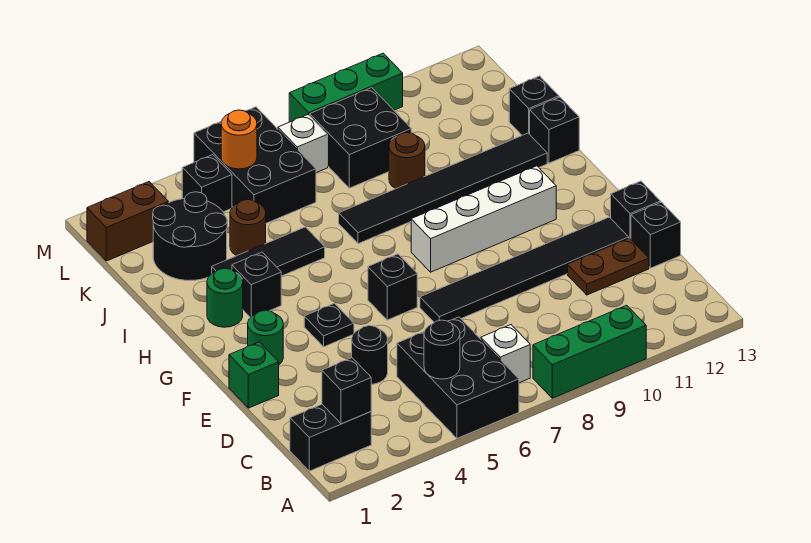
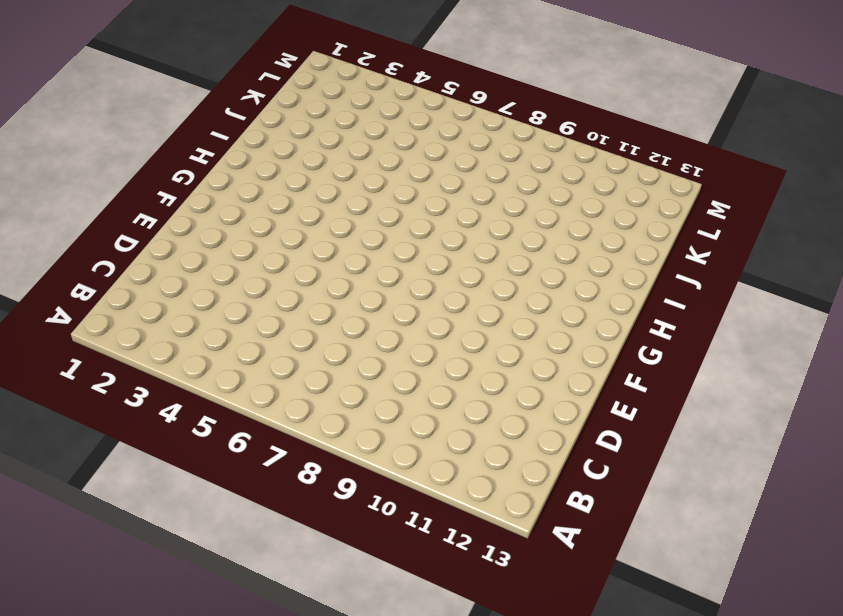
none -> black brick A5:C6 level 1
none -> green brick A8:A10 level 1
none -> black brick B1:B2 level 1
none -> white brick B7 level 1

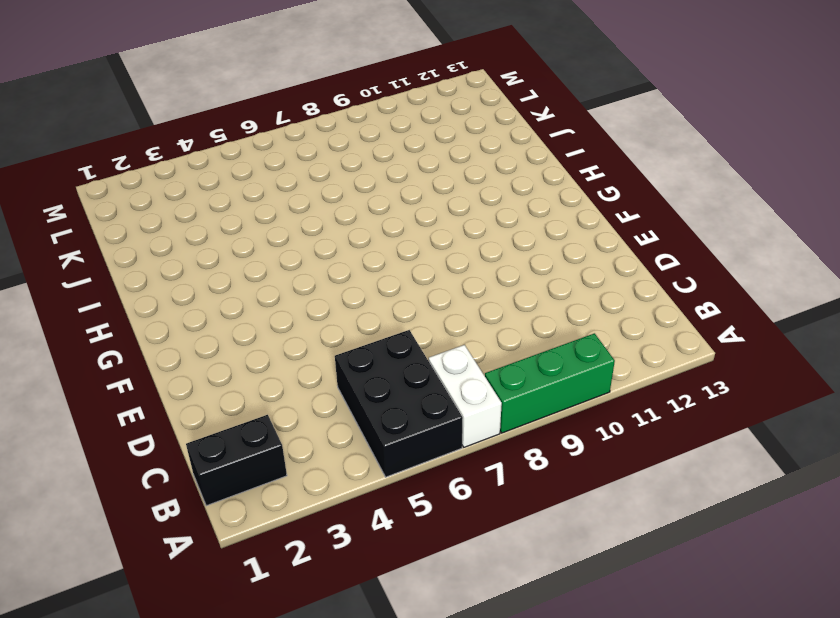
white brick A7:B7 level 1 -> white brick B7 level 1
none -> black round brick D4 level 1
none -> brown plate D11:D12 level 1
none -> black brick D13 level 1
none -> green brick E1 level 1

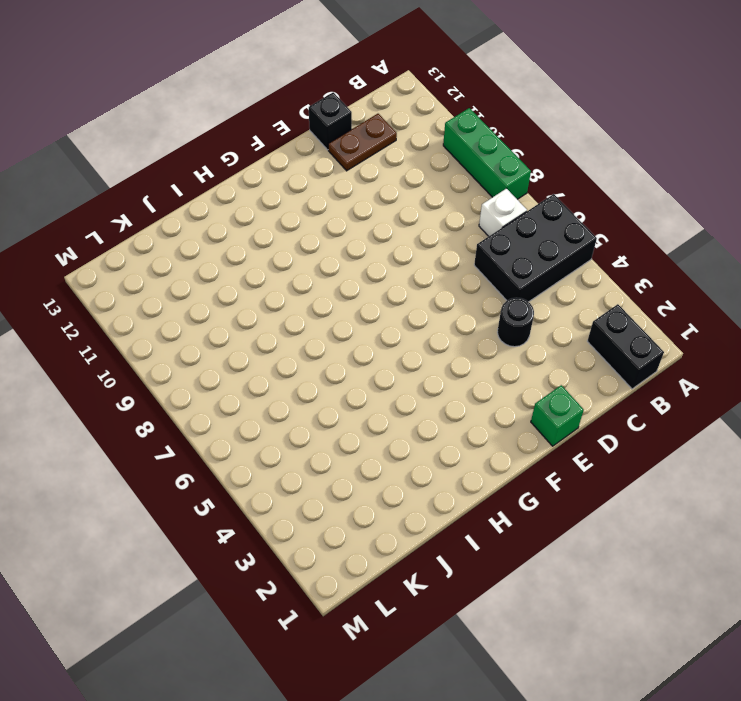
brown plate C12:D12 level 1 -> brown plate D11:D12 level 1
none -> black tile E7:E12 level 1
none -> black brick E13 level 1
none -> green round brick F2 level 1
none -> black plate F4 level 1

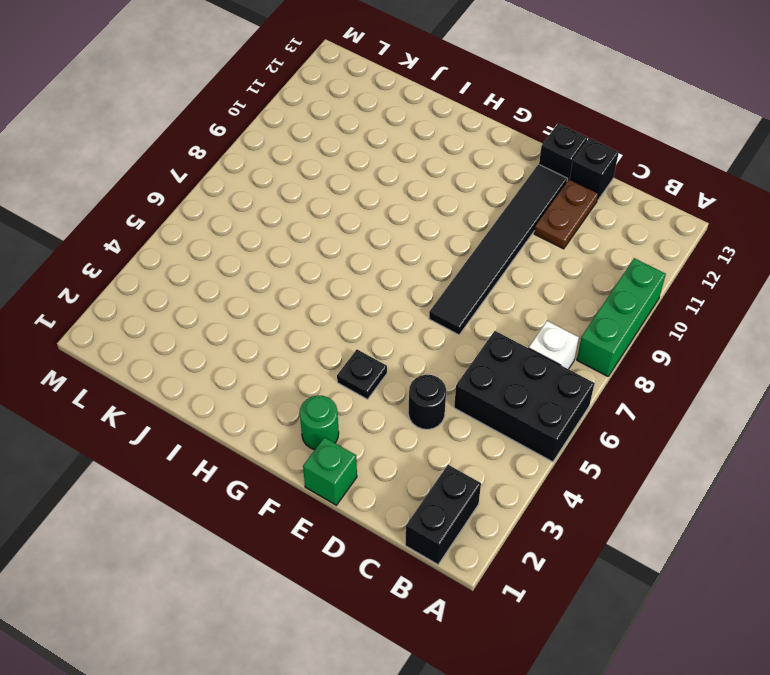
none -> black brick F6 level 1
none -> white brick G8:G11 level 1
none -> green round brick H2 level 1
none -> black brick H3 level 1

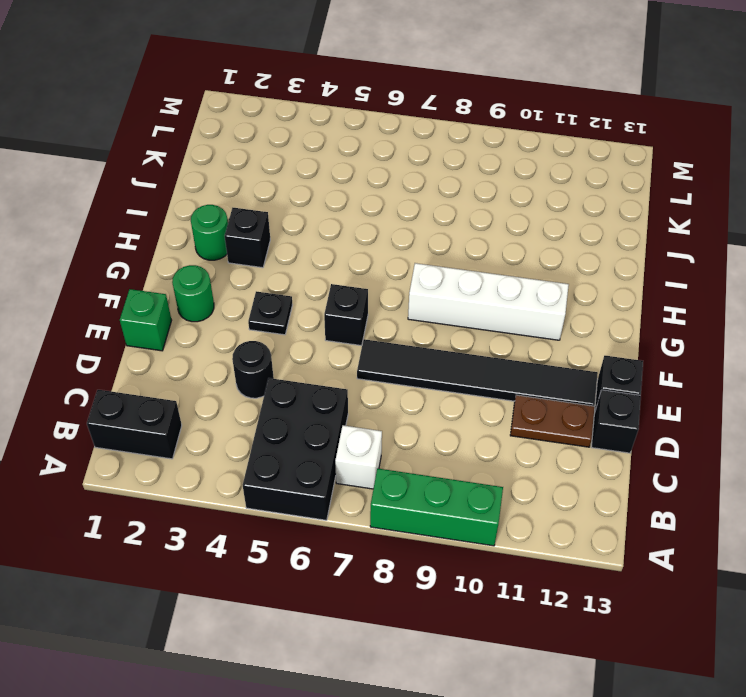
none -> black tile I3:I5 level 1
none -> black tile I7:I12 level 1
none -> black brick I13 level 1
none -> black round brick J2:K3 level 1

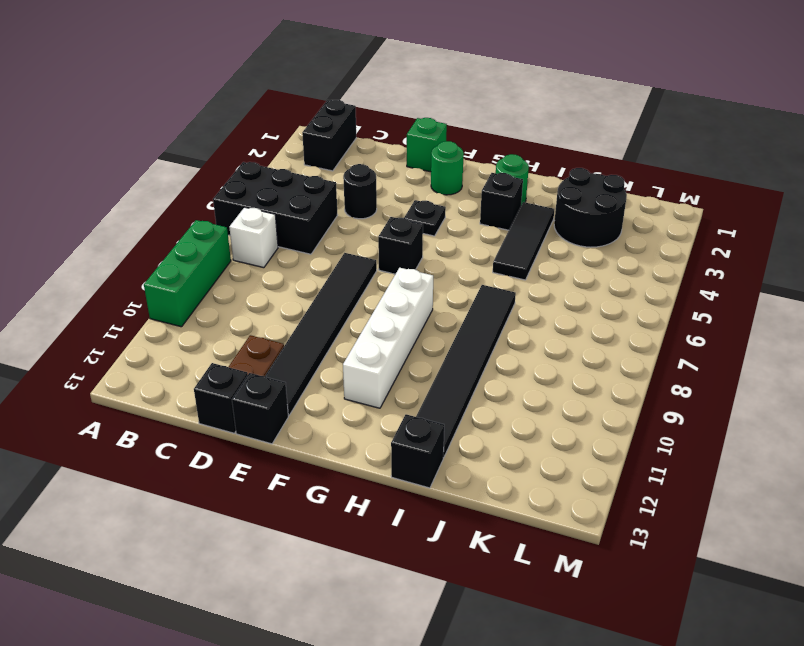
none -> brown round brick J4 level 1
none -> brown round brick J9 level 1
none -> black brick J13 level 1
none -> black brick K5:M6 level 1

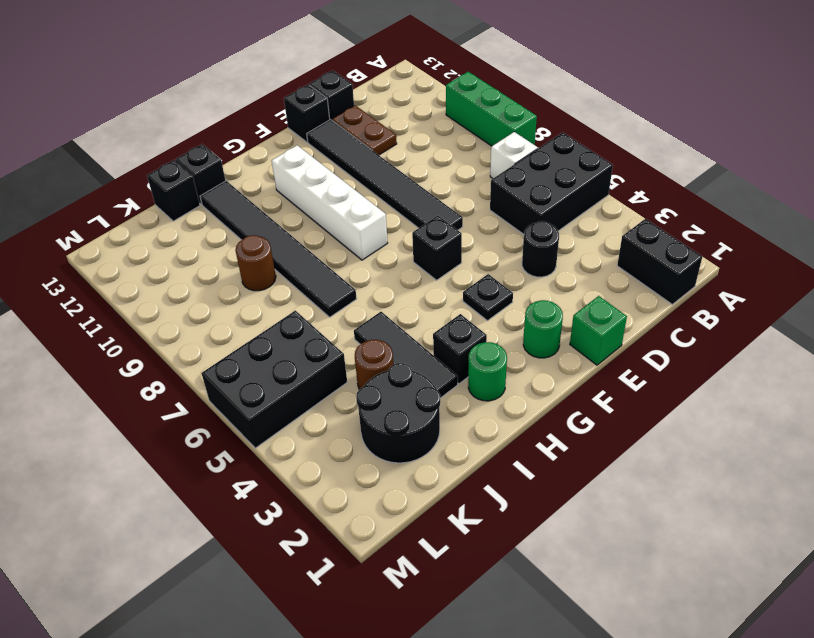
none -> black brick K8:L9 level 1
none -> brown brick L1:L2 level 1
none -> black brick L4 level 1
none -> white brick L7 level 1

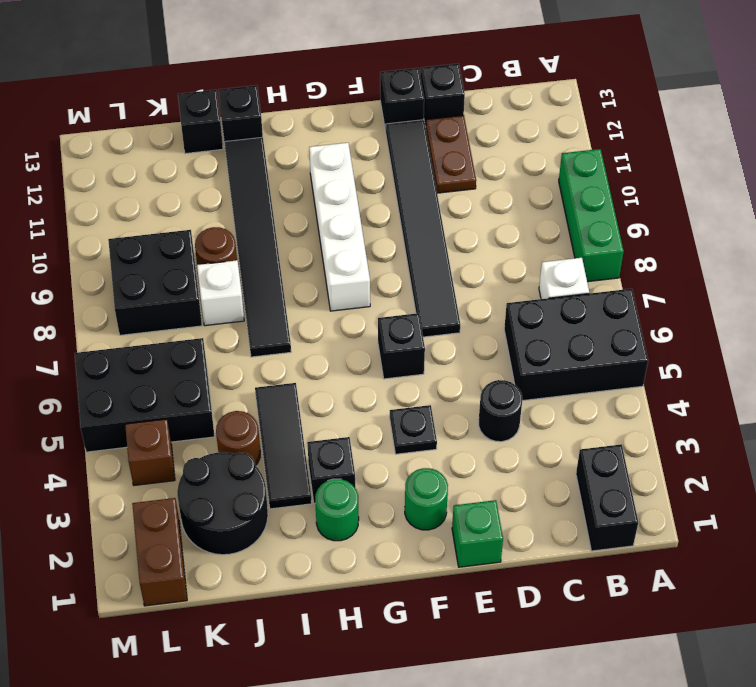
white brick J8 level 1 -> white brick L7 level 1
brown brick L4 level 1 -> black brick L4 level 1
none -> green brick M8:M10 level 1
none -> black brick B2 level 2
none -> black round brick B5 level 2
none -> orange round brick L5 level 2

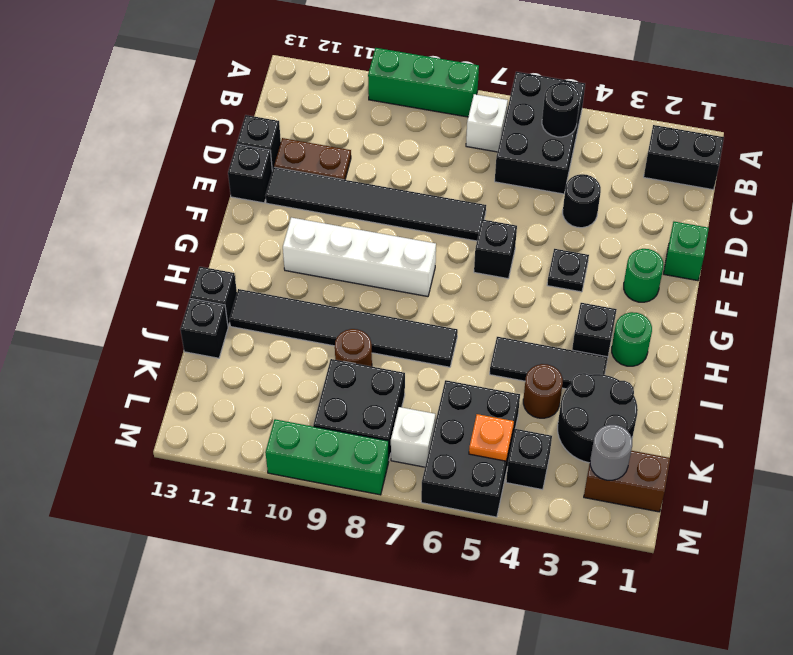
grey round brick L2 level 2 -> none
orange plate L5 level 2 -> orange round brick L5 level 2
none -> black brick B2 level 2

